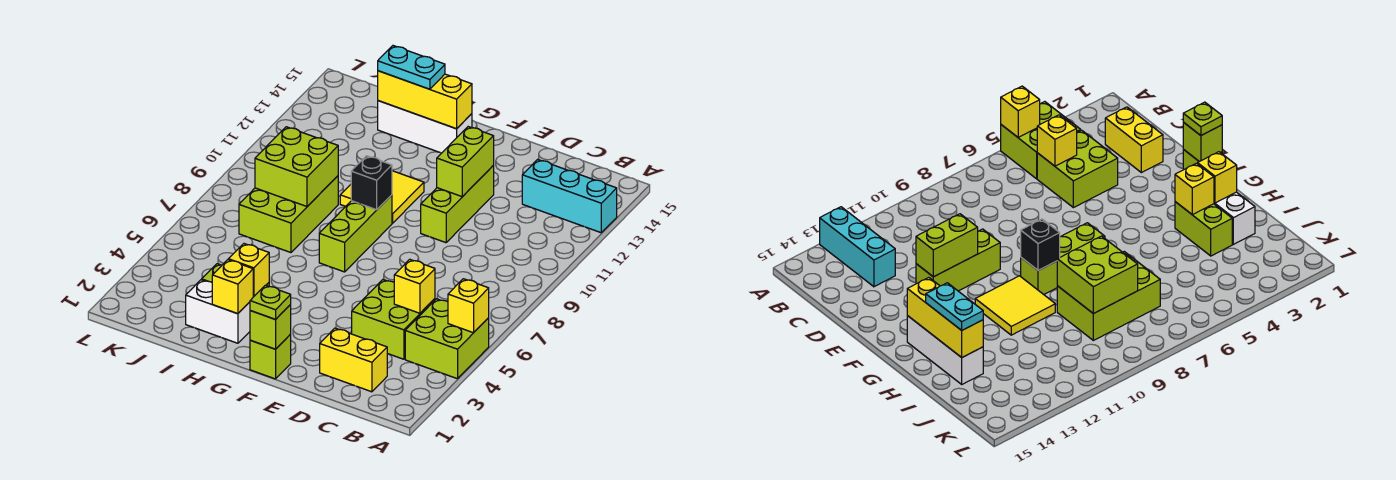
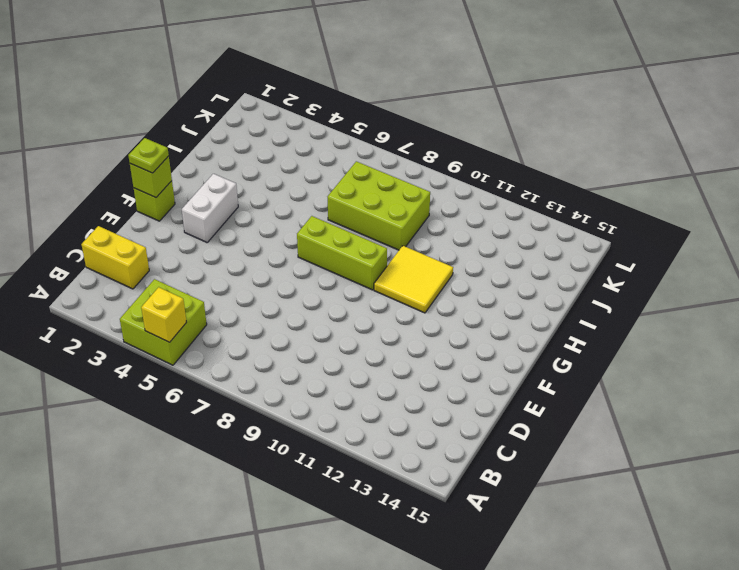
yellow brick C1:C2 level 1 -> yellow brick C2:D2 level 1
white brick F3:G3 level 1 -> white brick H2:I2 level 1
none -> cyan brick A13:C13 level 1
none -> lime brick C4:D5 level 1
none -> lime brick E10:E12 level 1

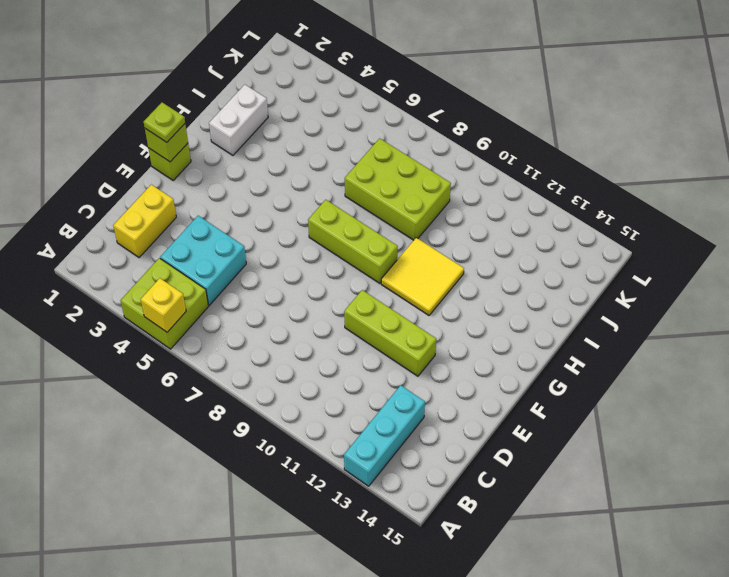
cyan brick C4:D5 level 1 -> lime brick C4:D5 level 1
none -> white brick G14:I14 level 1
none -> lime brick H3:I3 level 1
none -> yellow brick C5 level 2

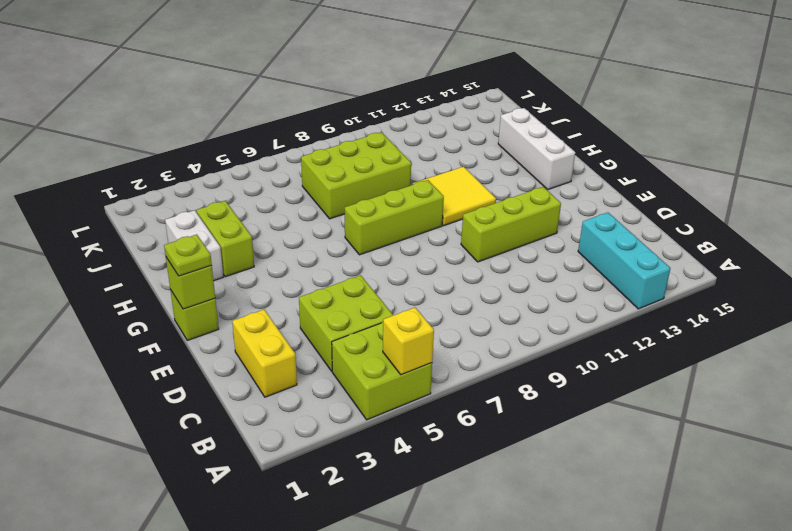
none -> yellow brick C5 level 2
none -> lime brick E11:E12 level 2
none -> black brick G9 level 2

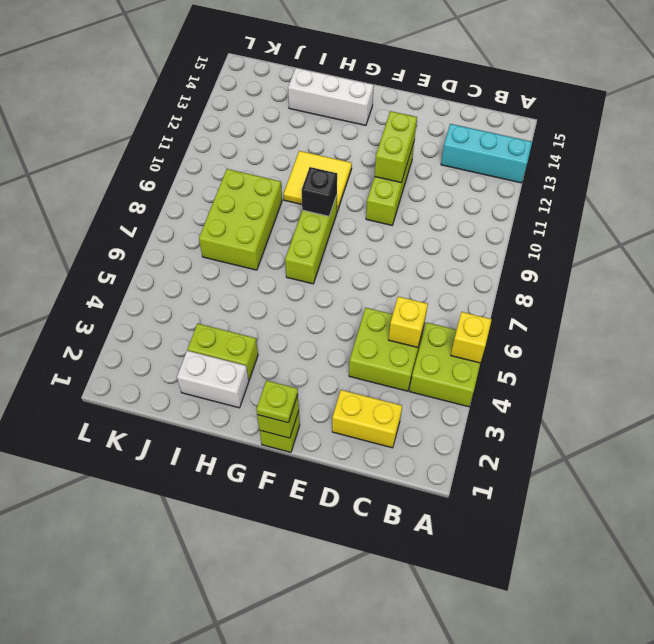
none -> yellow brick G14:I14 level 2
none -> yellow brick H2 level 2
none -> yellow brick H3 level 2

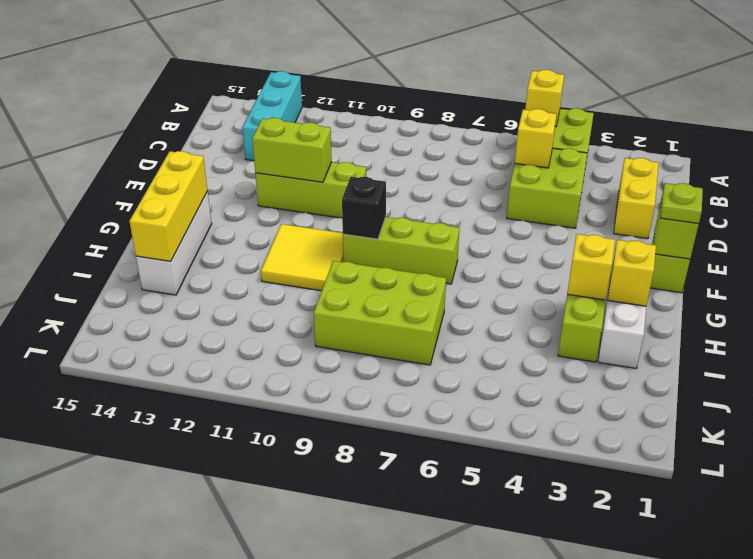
none -> lime brick I8:J9 level 2
none -> cyan plate H14:I14 level 3

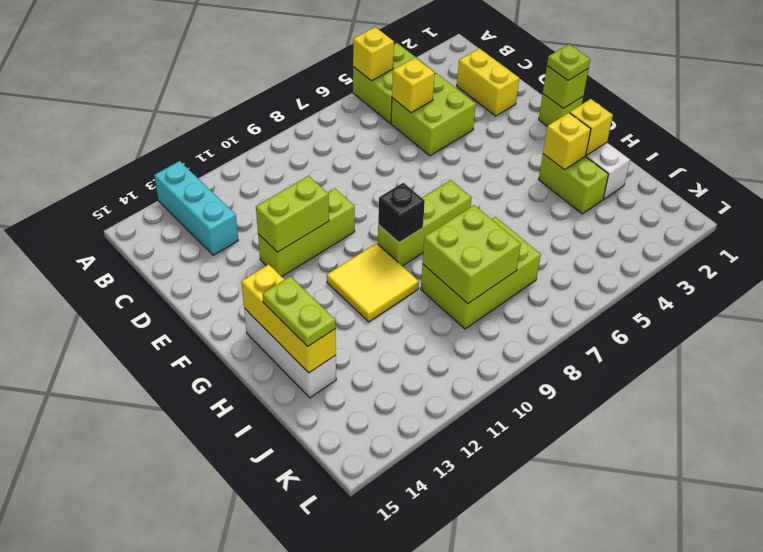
lime plate H14:I14 level 3 -> cyan plate H14:I14 level 3

